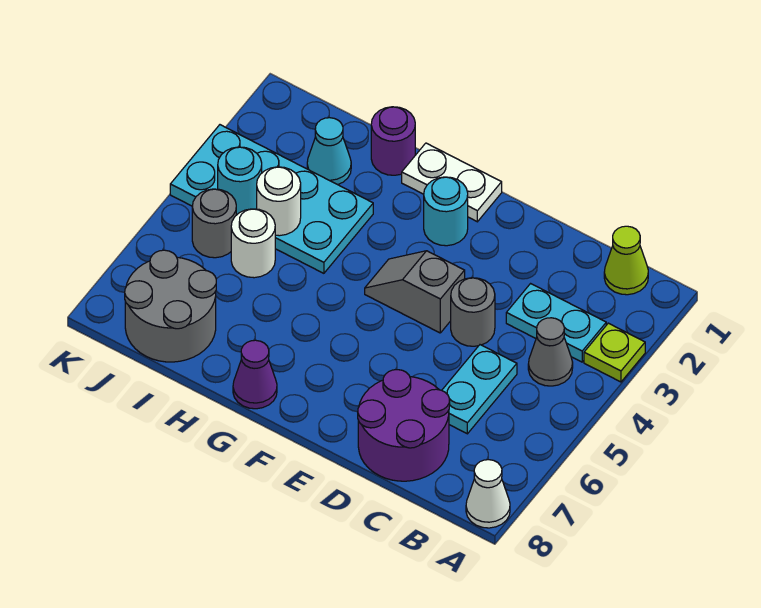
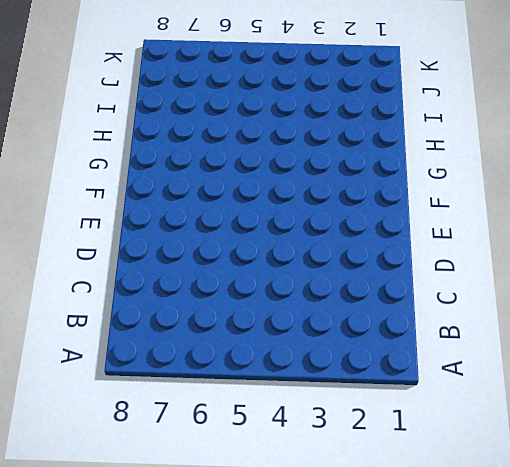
none -> lime plate A3 level 1
none -> white cone A8 level 1
none -> lime cone B1 level 1

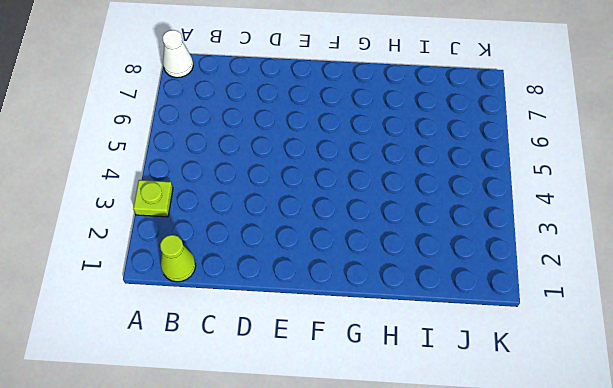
none -> cyan plate B3:C3 level 1
none -> grey cone B4 level 1
none -> cyan plate C5:C6 level 1

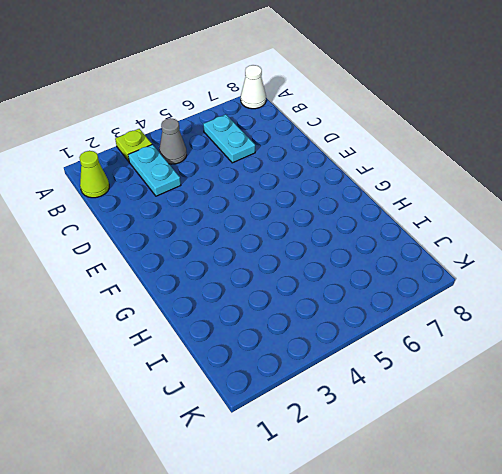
cyan plate B6:C6 level 1 -> cyan plate C5:C6 level 1
none -> purple round brick C7:D8 level 1
none -> grey round brick D4 level 1
none -> grey slope E4:F4 level 1 top E

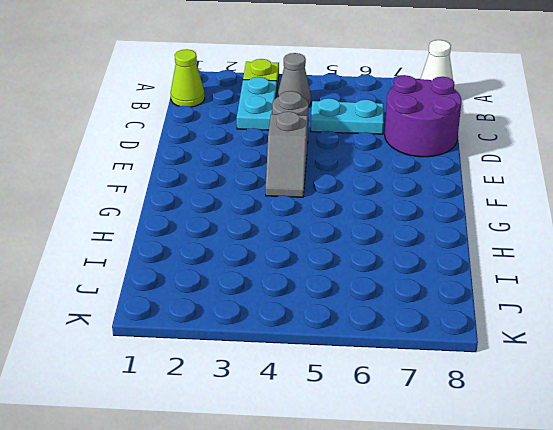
none -> white plate F1:G1 level 1
none -> cyan round brick F2 level 1
none -> purple cone G8 level 1

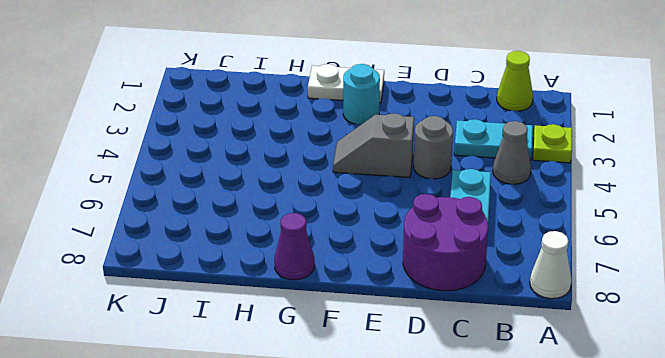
none -> purple round brick H1 level 1
none -> cyan plate H3:K4 level 1
none -> cyan cone I2 level 1

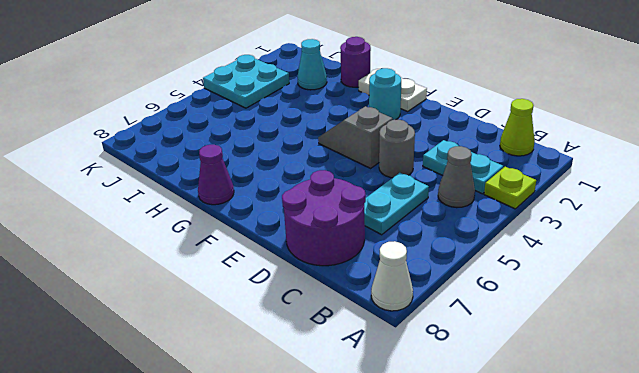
cyan plate J3:K4 level 1 -> cyan plate H3:K4 level 1
none -> white round brick I5 level 1
none -> grey round brick I7:J8 level 1
none -> grey round brick J5 level 1

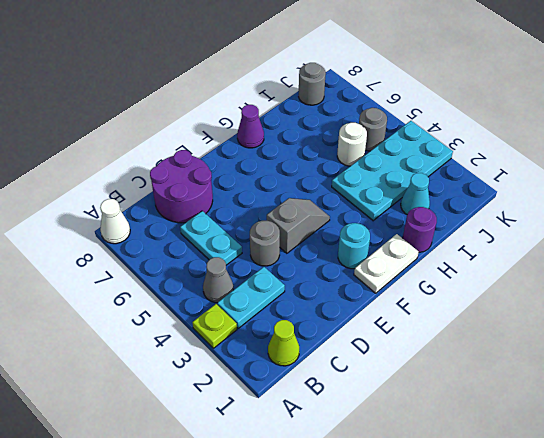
grey round brick J8 level 1 -> grey round brick I7:J8 level 1
none -> white round brick I4 level 2
none -> cyan round brick J4 level 2

